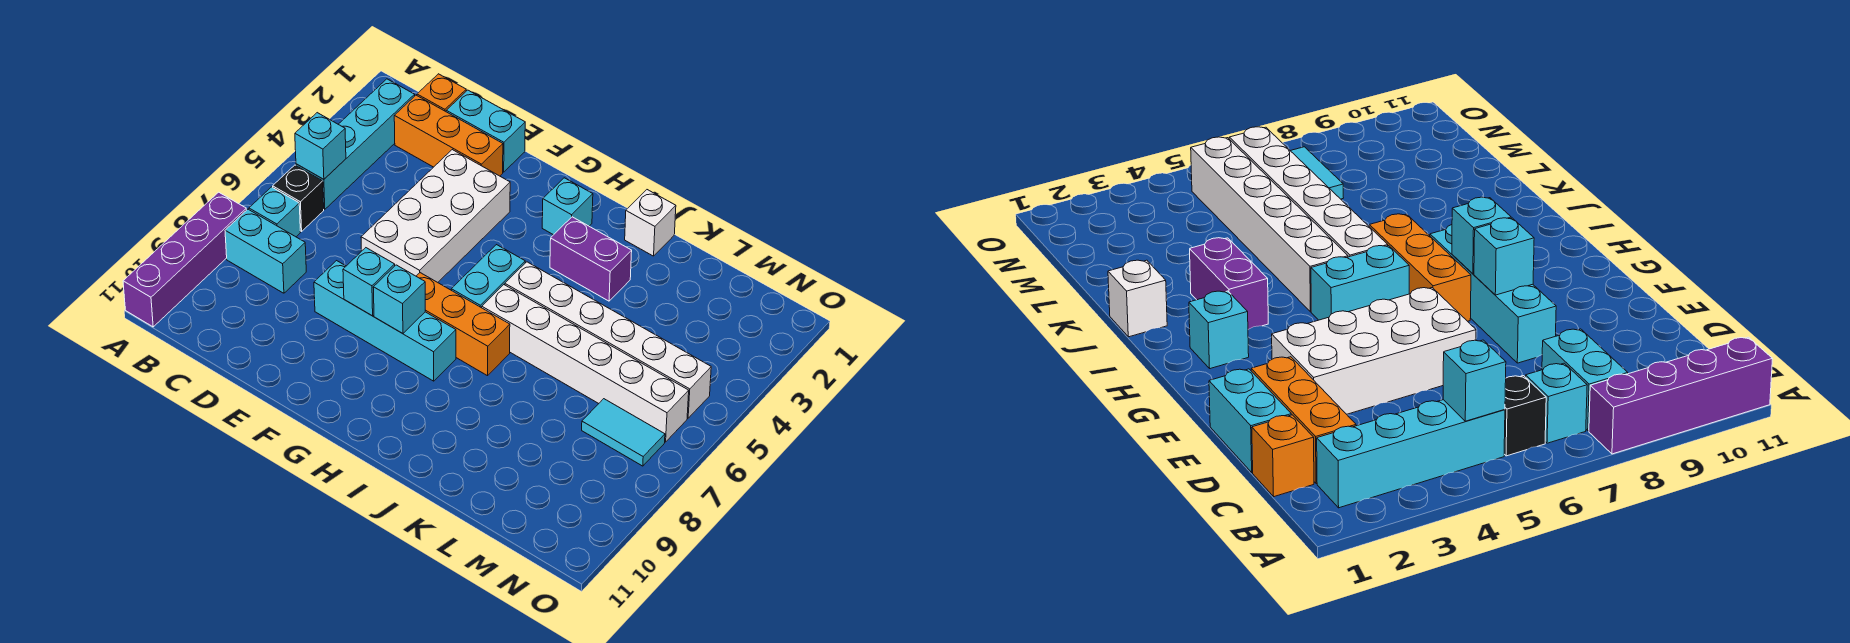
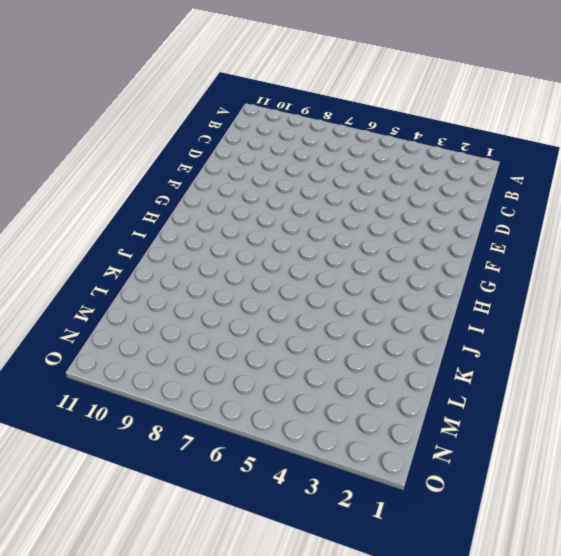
none -> purple brick A8:A11 level 1
none -> cyan brick B2:B5 level 1
none -> black brick B6 level 1

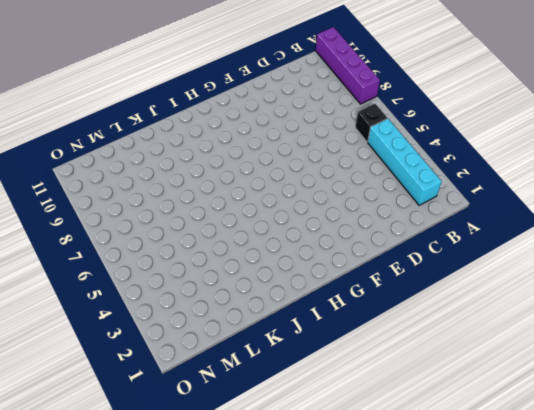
none -> cyan brick B7 level 1
none -> cyan brick B8:C8 level 1
none -> orange brick C1 level 1

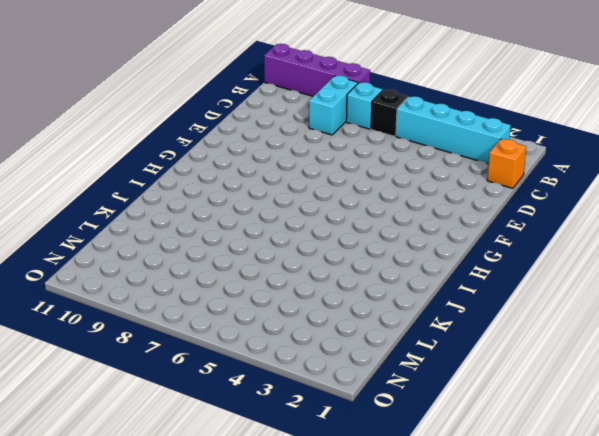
none -> orange brick C2:E2 level 1
none -> cyan brick D1:E1 level 1
none -> white brick E3:F6 level 1

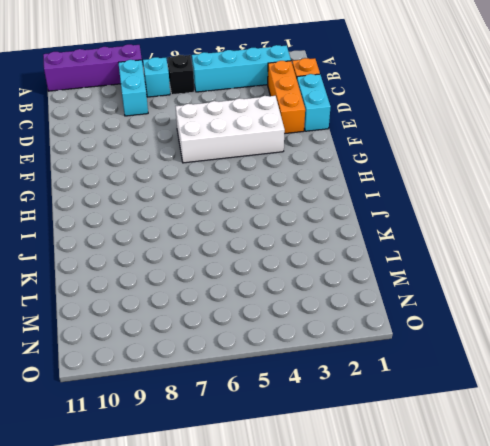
none -> cyan brick E8:H8 level 1
none -> orange brick G7:I7 level 1
none -> cyan brick H2 level 1

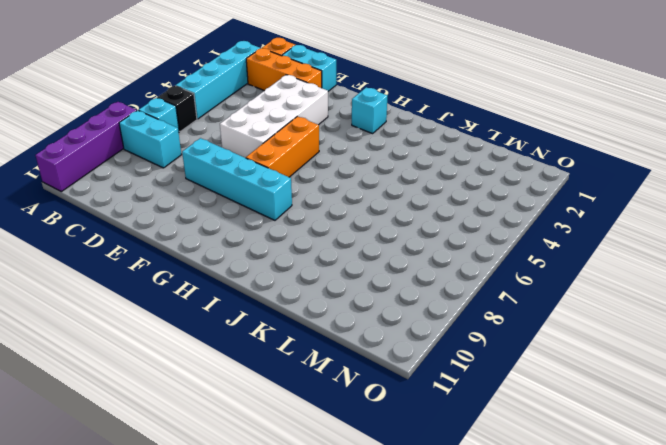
orange brick G5:G7 level 1 -> orange brick G7:I7 level 1
none -> cyan brick H5:H6 level 1
none -> purple brick I3:J3 level 1
none -> white brick I5:N5 level 1

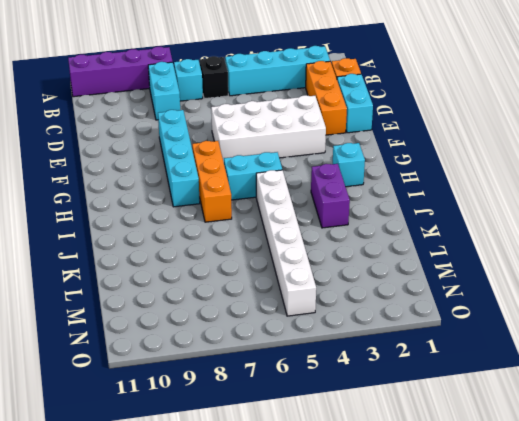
none -> white brick I6:N6 level 1
none -> white brick J1 level 1
none -> cyan tile M7:N7 level 1

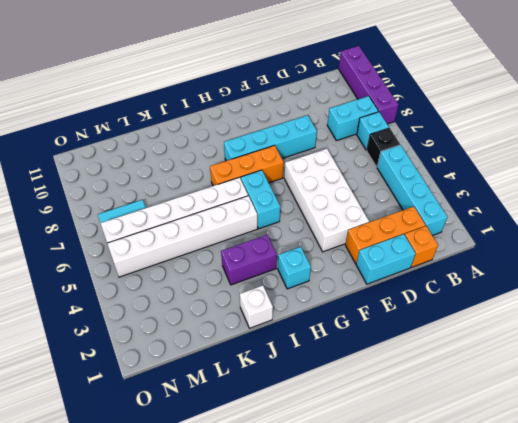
none -> cyan brick B5 level 2
none -> cyan brick F8 level 2
none -> cyan brick G8 level 2

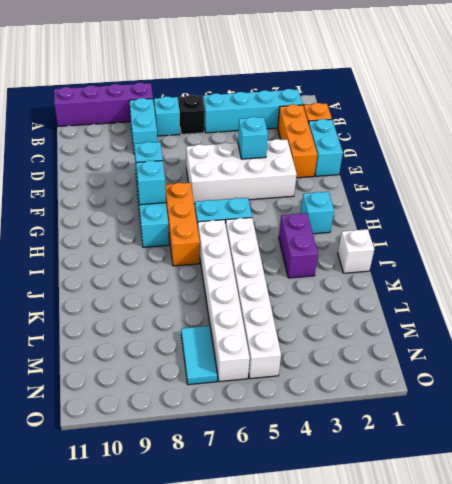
cyan brick E4 level 2 -> cyan brick B5 level 2

